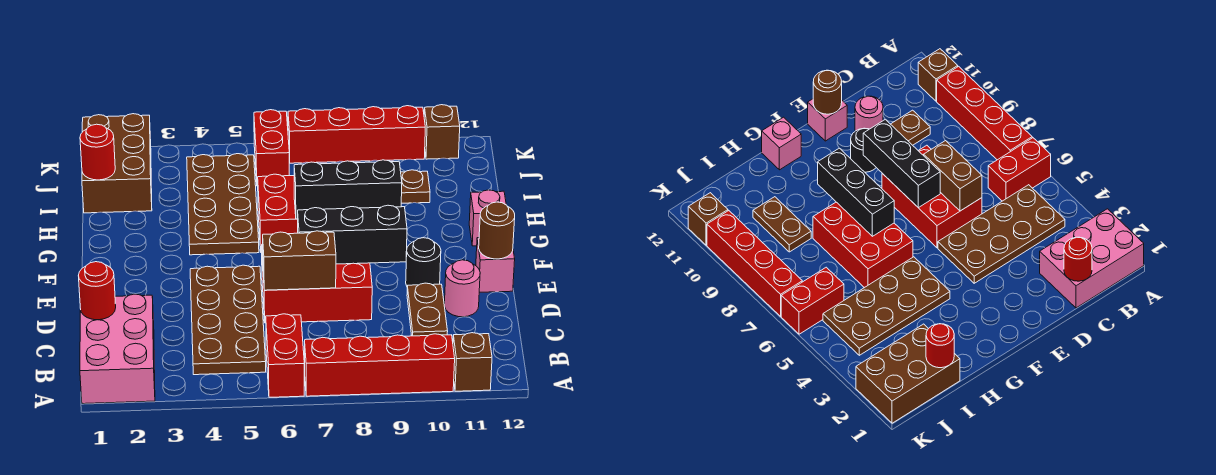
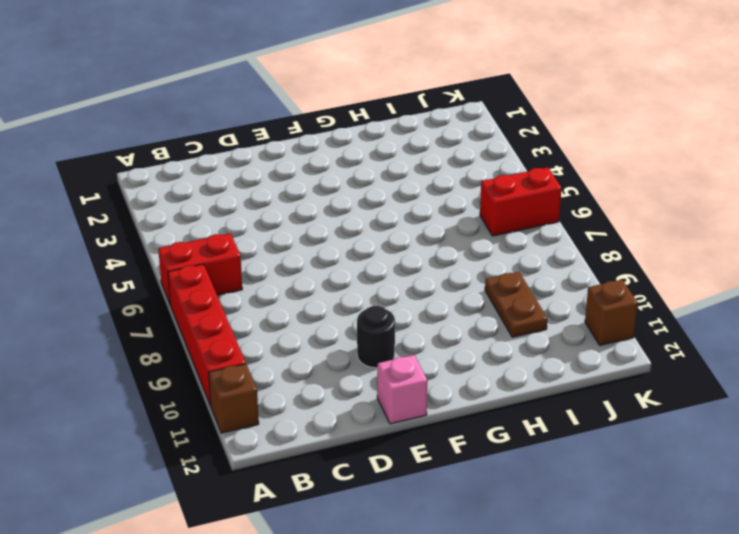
none -> pink brick A1:C2 level 1
none -> brown plate B4:E5 level 1
none -> brown plate C10:D10 level 1

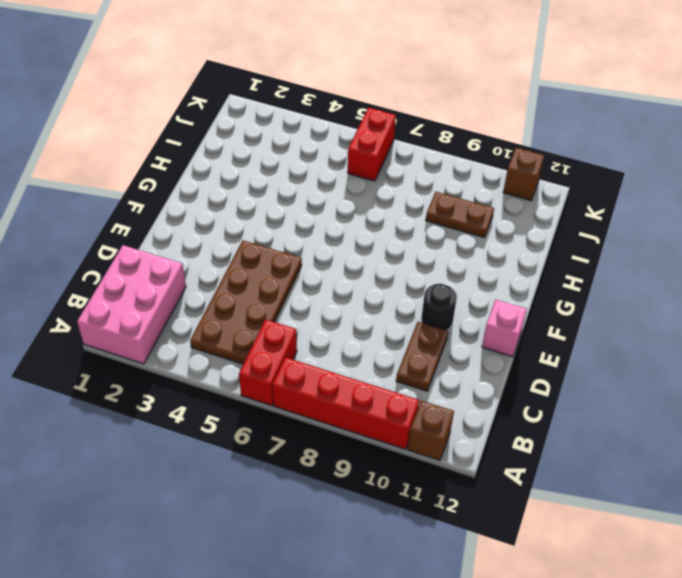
none -> red brick D6:E8 level 1
none -> pink round brick D11 level 1
none -> brown plate G4:J5 level 1

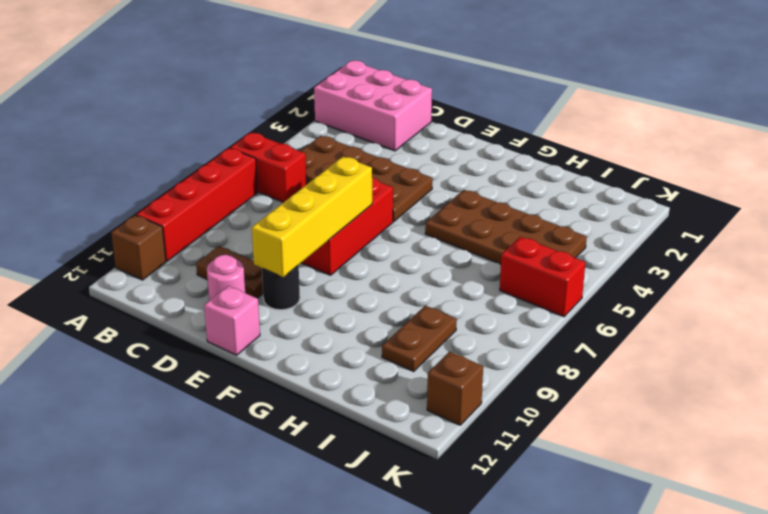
yellow brick E7:E10 level 2 -> black brick E7:E9 level 2
none -> red brick G6:H8 level 1
none -> pink brick G12 level 1
none -> brown brick I1:K2 level 1

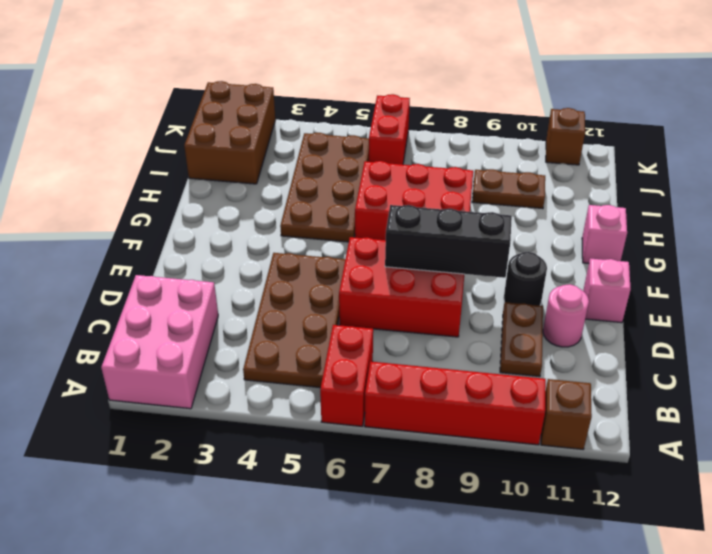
none -> red brick K7:K10 level 1
none -> red round brick C1 level 2
none -> brown brick D6:D7 level 2

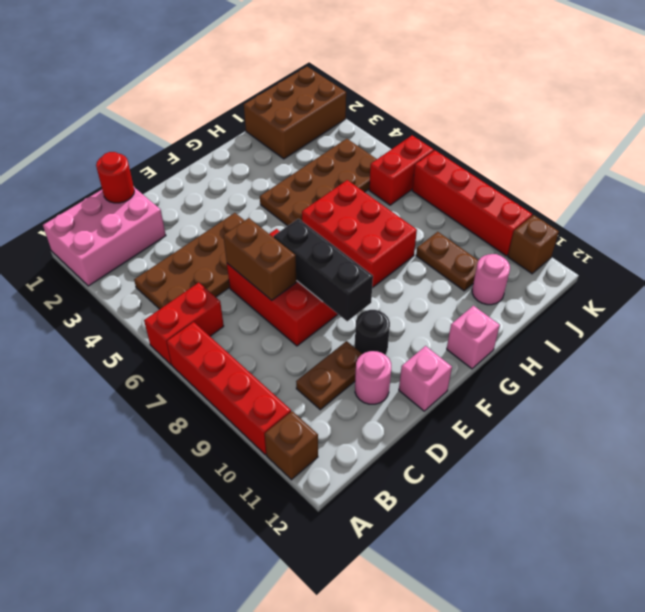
pink round brick I11 level 1 -> none
none -> brown round brick E12 level 2
none -> black brick G7:G9 level 2
none -> red round brick I1 level 2

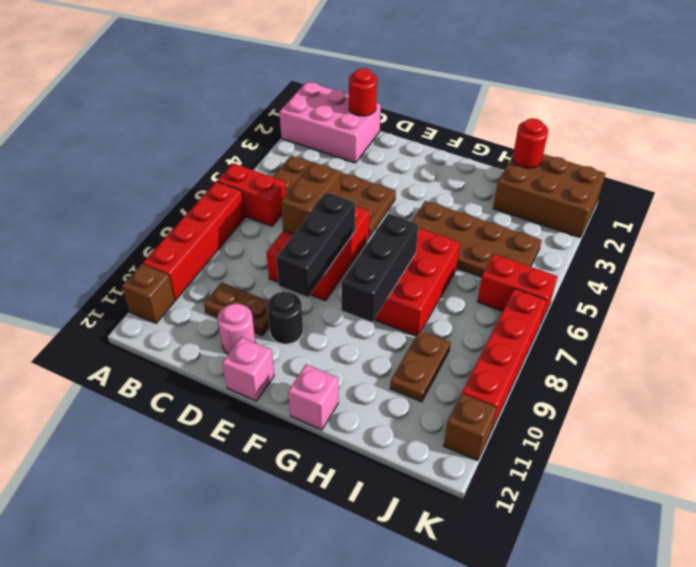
none -> brown round brick E12 level 2

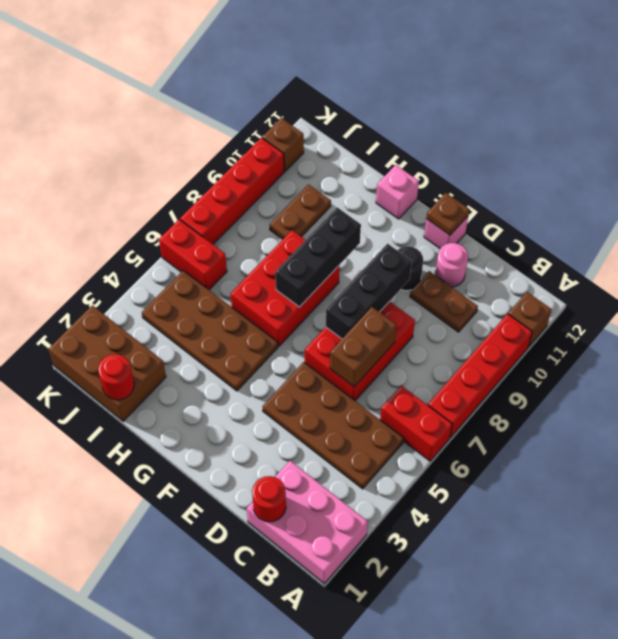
brown plate E12 level 2 -> brown round brick E12 level 2

